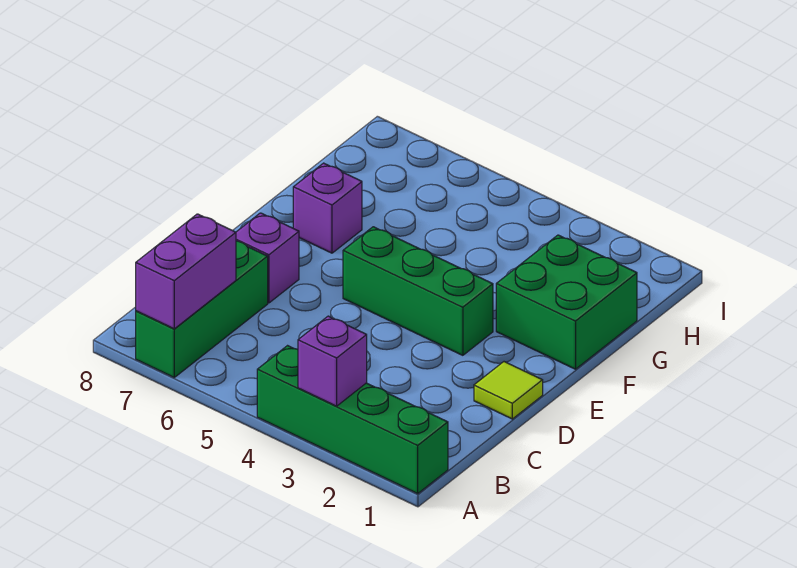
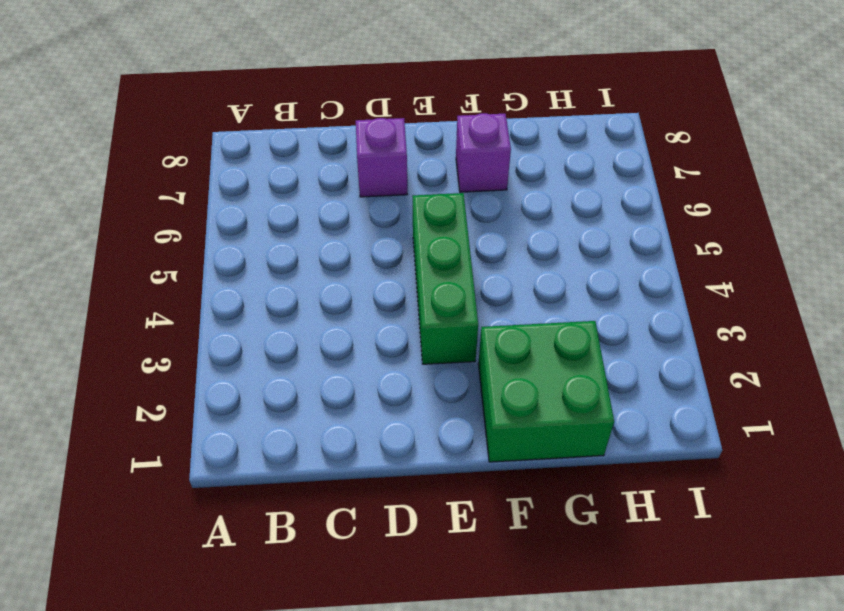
none -> green brick A1:A4 level 1
none -> green brick A7:C7 level 1

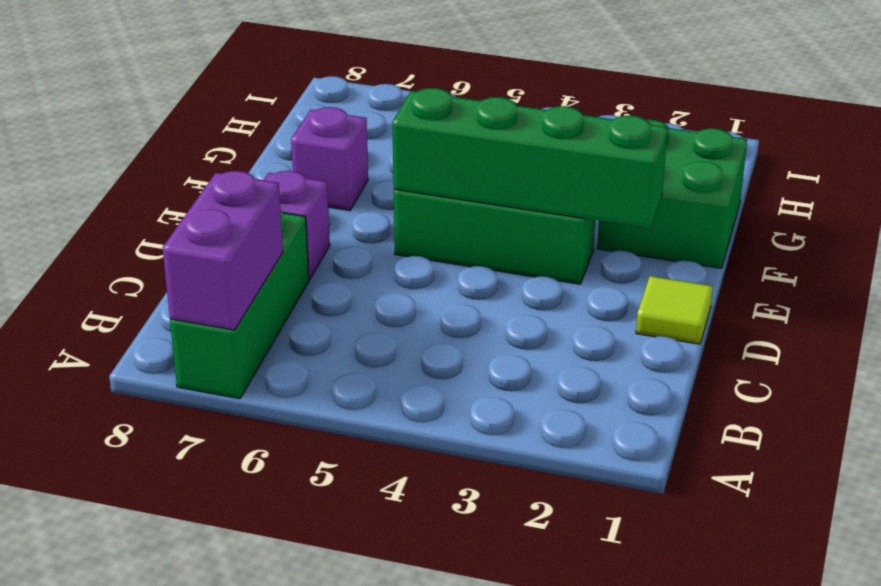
green brick E2:E5 level 2 -> green brick A1:A4 level 1
none -> purple brick A3 level 2

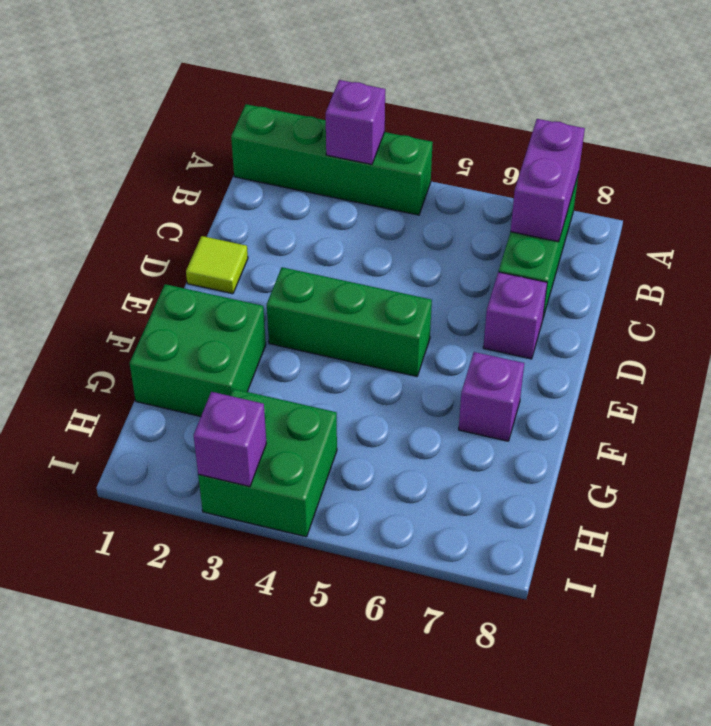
green brick H3:I4 level 1 -> none
purple brick I3 level 2 -> none

